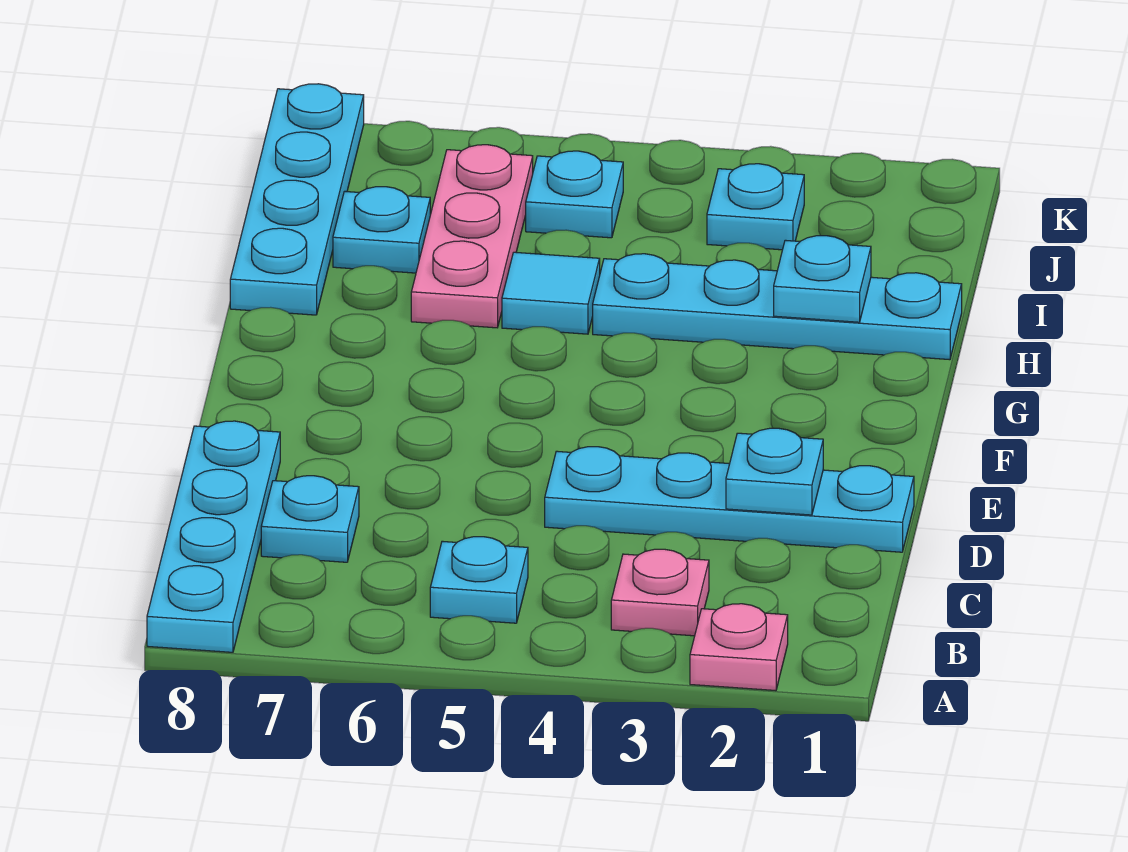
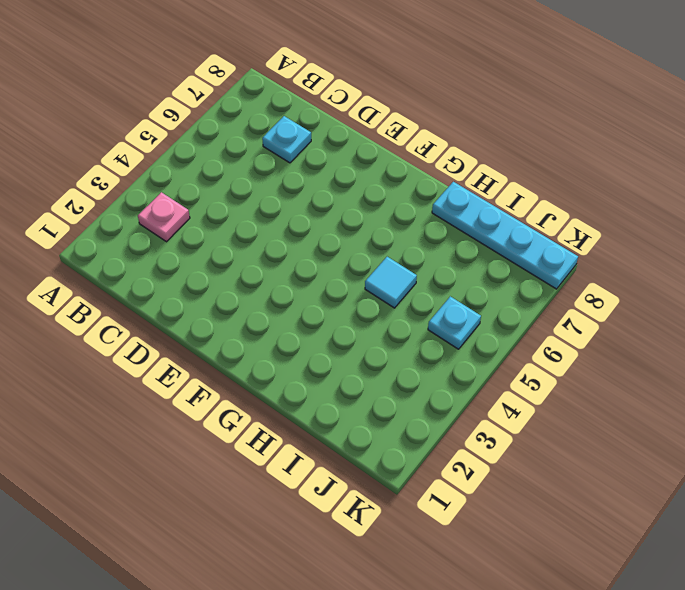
none -> pink plate A2 level 1
none -> cyan plate A8:D8 level 1
none -> cyan plate B5 level 1

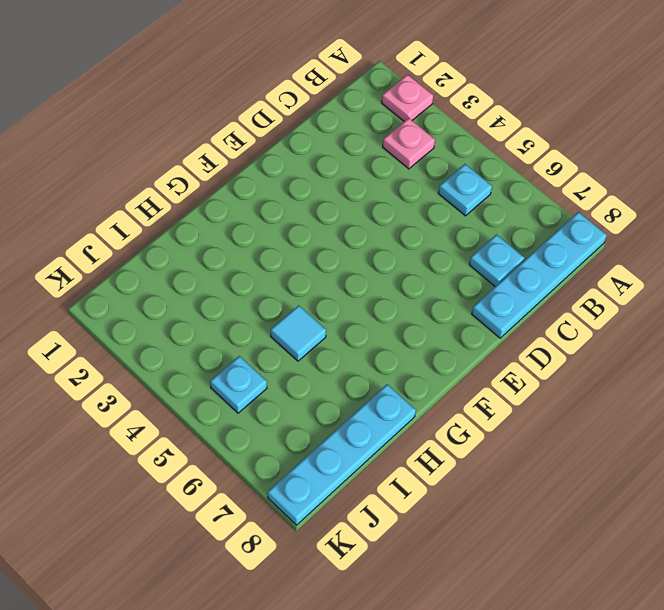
none -> cyan plate D1:D4 level 1
none -> cyan plate H1:H4 level 1
none -> pink plate H6:J6 level 1

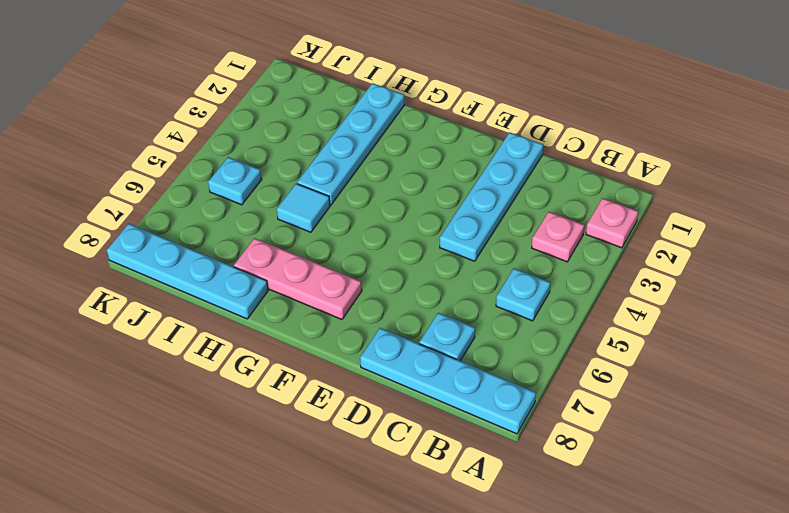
pink plate F7:H7 level 1 -> pink plate H6:J6 level 1
none -> cyan plate I7 level 1
none -> cyan plate J3 level 1
none -> cyan plate D2 level 2

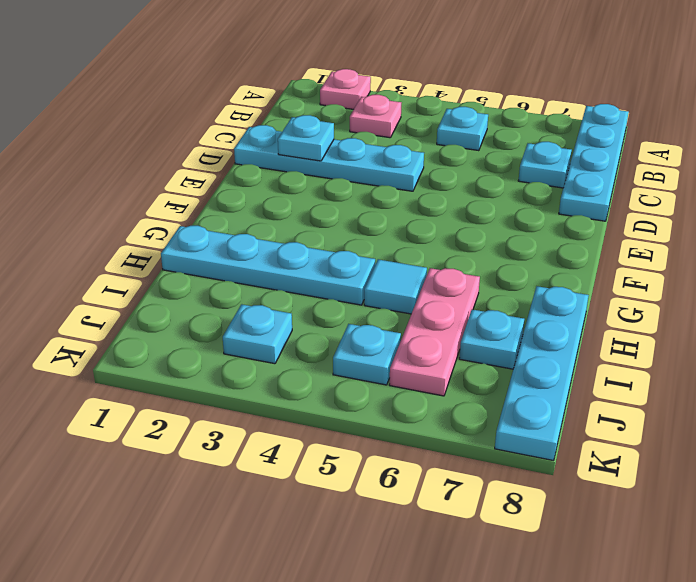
none -> cyan plate H2 level 2

